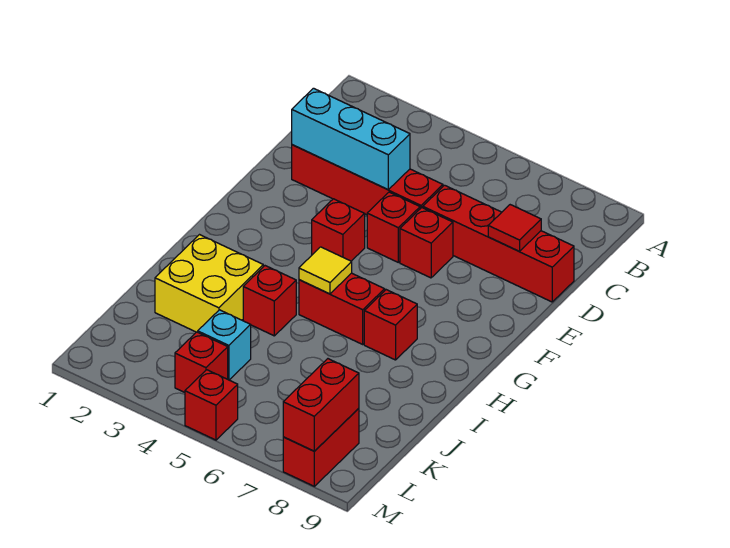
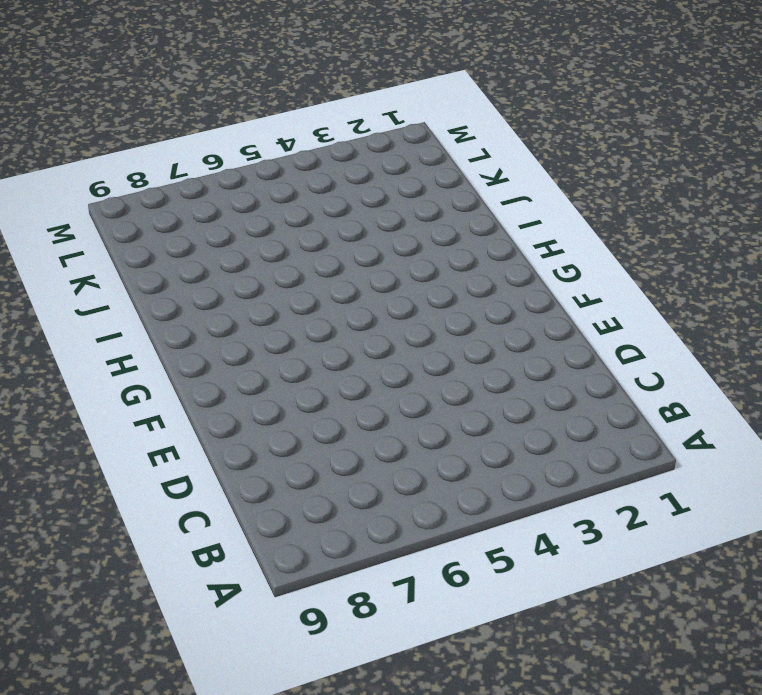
none -> red brick D2:D5 level 1
none -> red brick D6:D9 level 1
none -> red brick E5 level 1

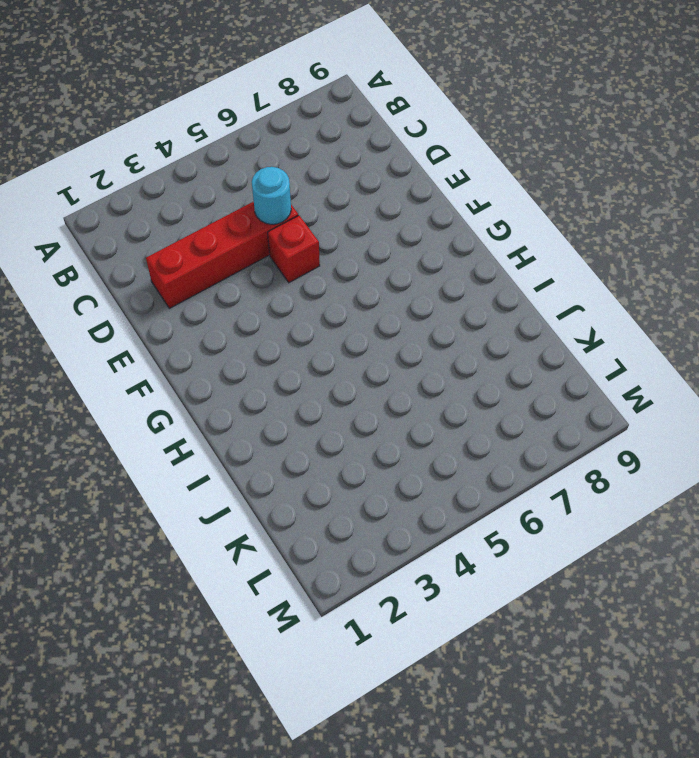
cyan round brick D5 level 2 -> none
none -> red brick D6:D9 level 1
none -> red brick E6 level 1
none -> red brick F4 level 1

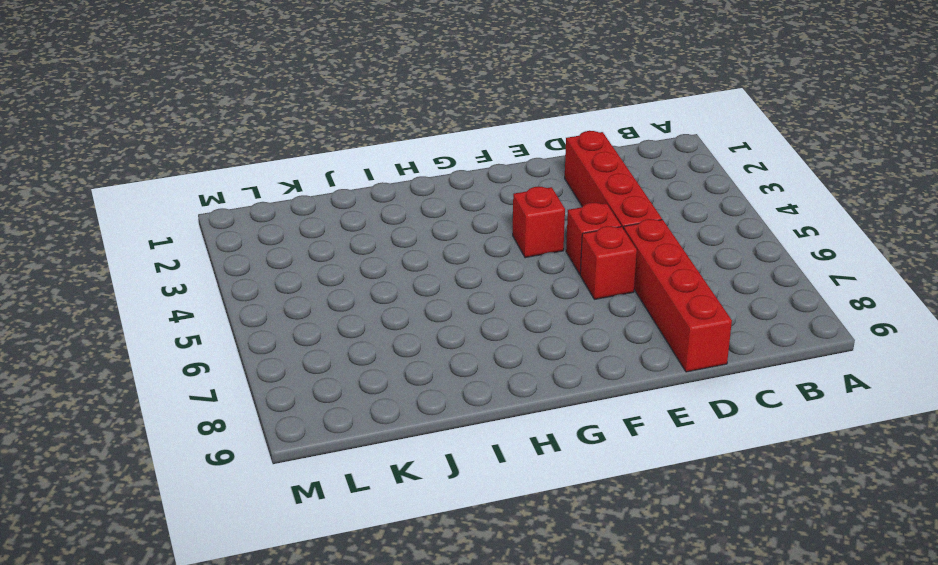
none -> red brick H5:H6 level 1
none -> red brick H7 level 1
none -> yellow brick I2:J3 level 1

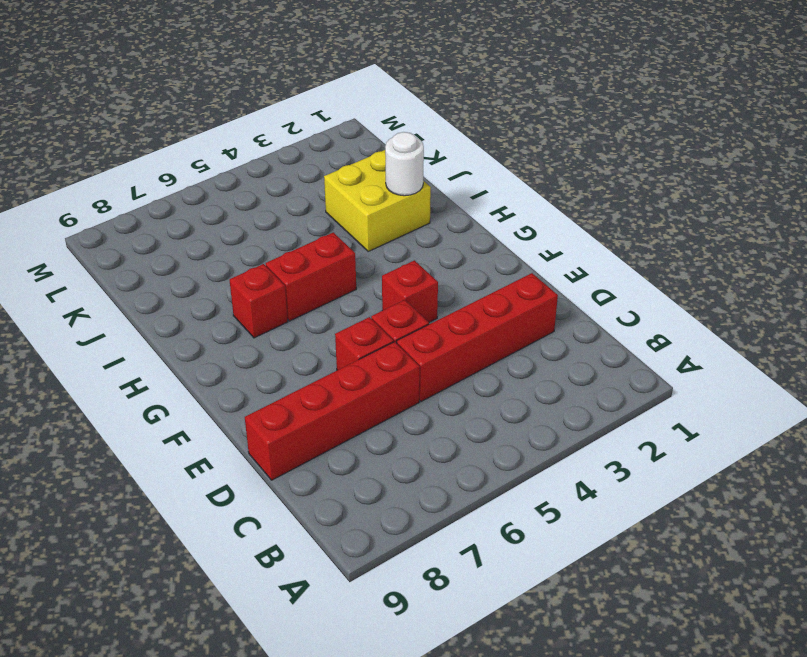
white round brick I2 level 2 -> none
none -> red brick I4 level 1
none -> cyan brick K4 level 1
none -> red brick L4 level 1

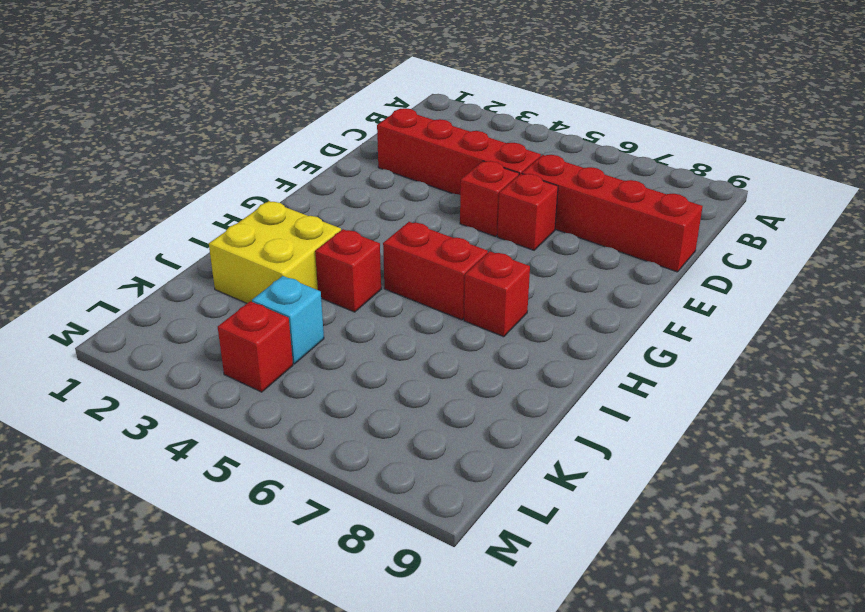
none -> red brick F4 level 1
none -> red brick L8:M8 level 1
none -> red brick M5 level 1

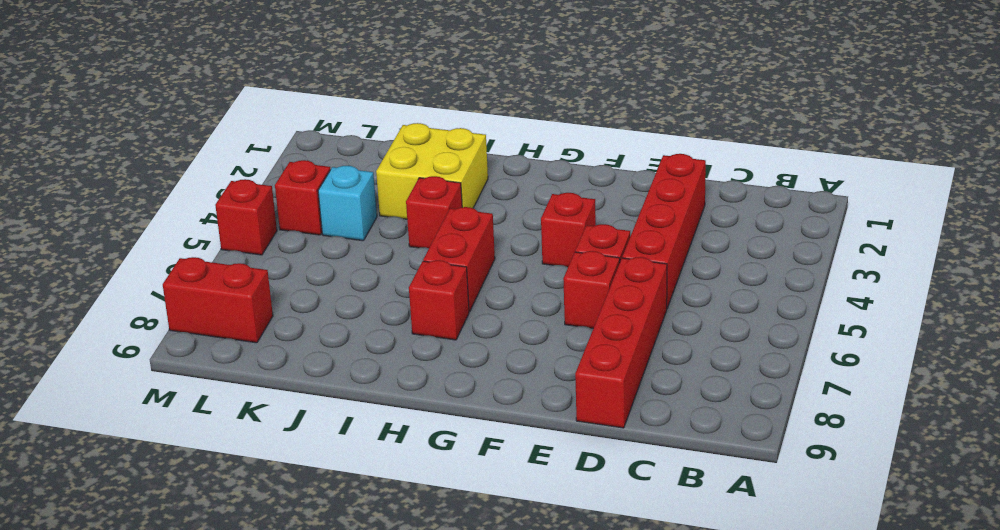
none -> cyan brick D2:D4 level 2
none -> red tile D8 level 2
none -> yellow tile H5 level 2

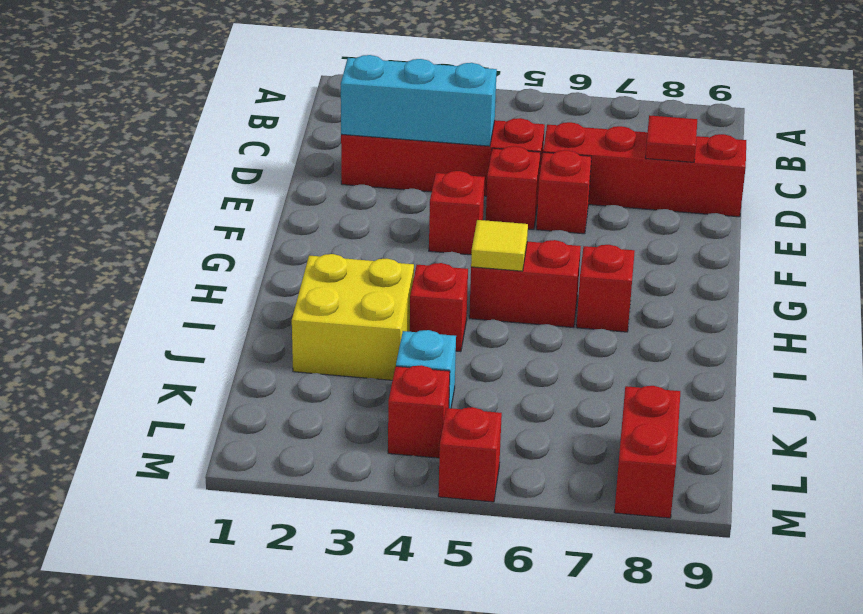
none -> red brick L8:M8 level 2

